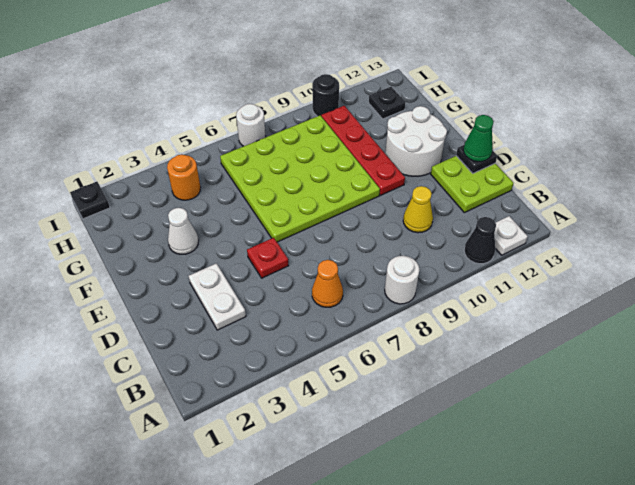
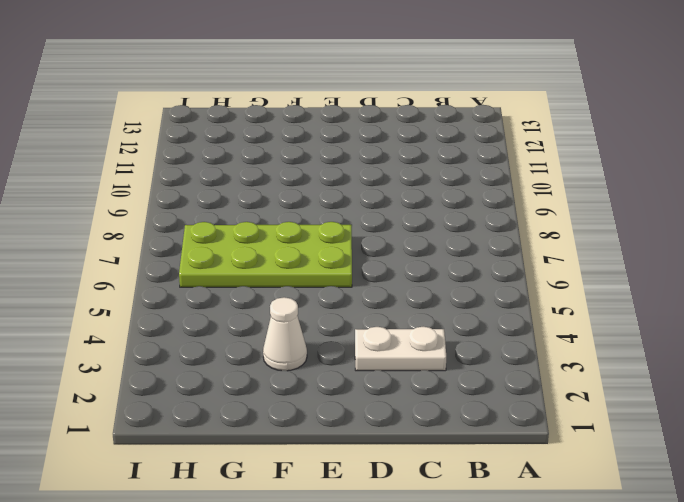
lime plate E6:H7 level 1 -> lime plate E6:H9 level 1
none -> white round brick A8 level 1
none -> black cone A11 level 1
none -> white plate A12 level 1

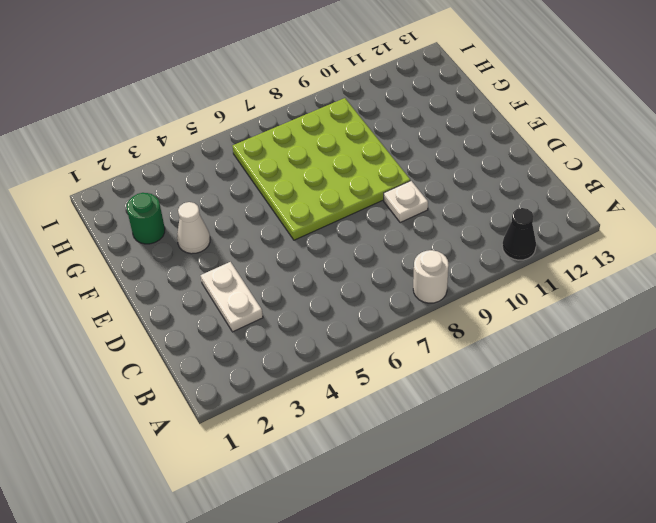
white plate D9 level 1 -> white plate A12 level 1
green round brick G2 level 1 -> none
none -> orange cone B6 level 1
none -> yellow cone C10 level 1
none -> lime plate C12:D13 level 1

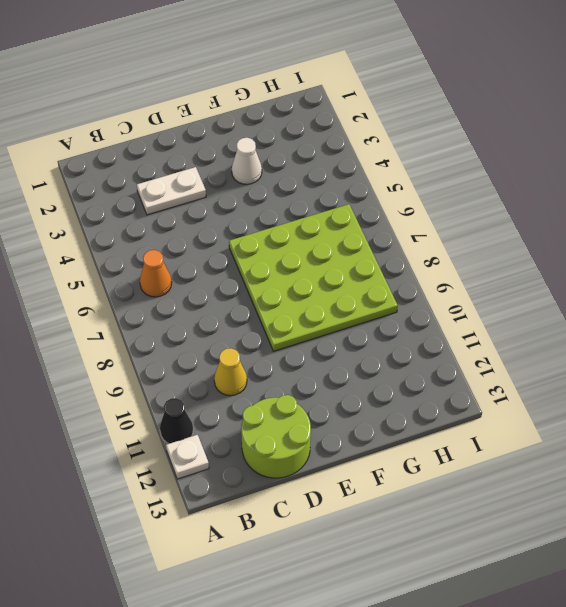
lime round brick C12:D13 level 1 -> lime plate C12:D13 level 1
none -> white round brick A8 level 1
none -> red plate D5 level 1
none -> red plate E10:H10 level 1

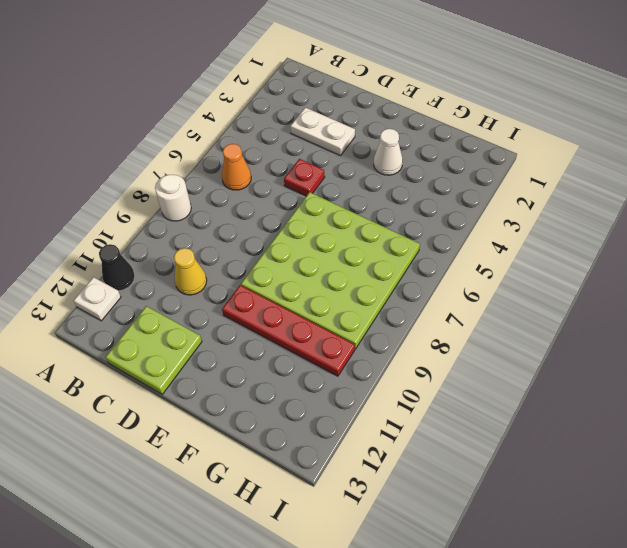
none -> white round brick E11:F12 level 1
none -> orange round brick H4 level 1
none -> black plate H12 level 1

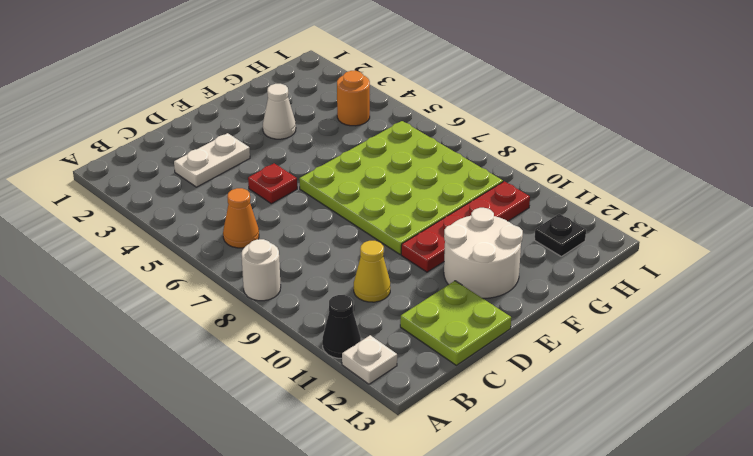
none -> black plate I1 level 1
none -> white round brick I7 level 1
none -> black round brick I10 level 1

